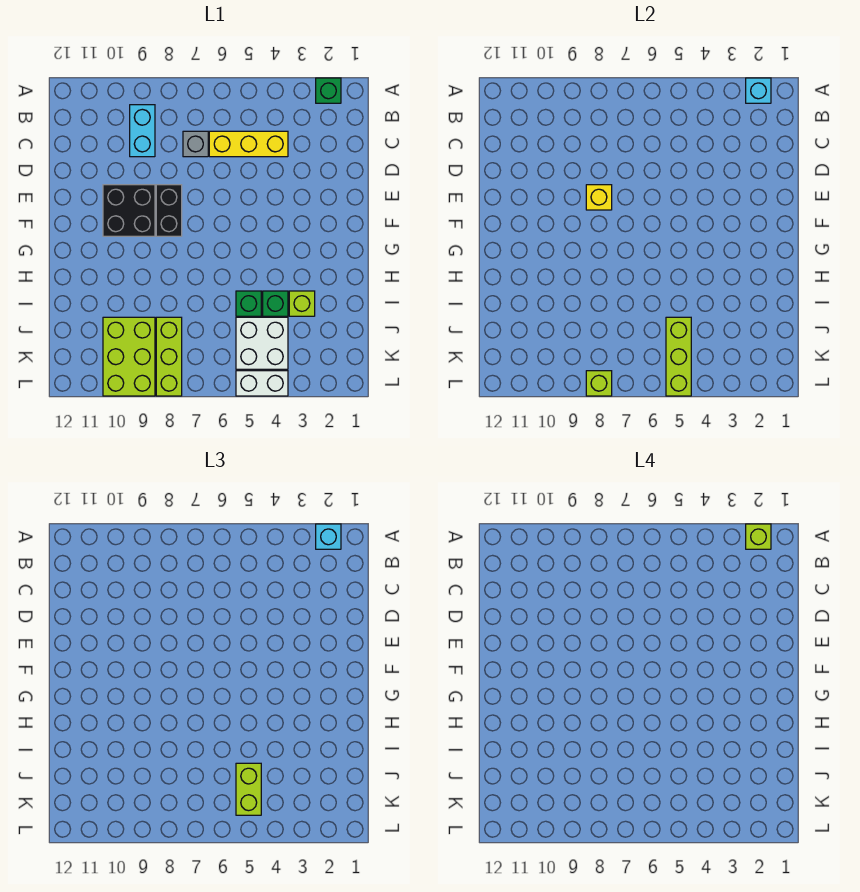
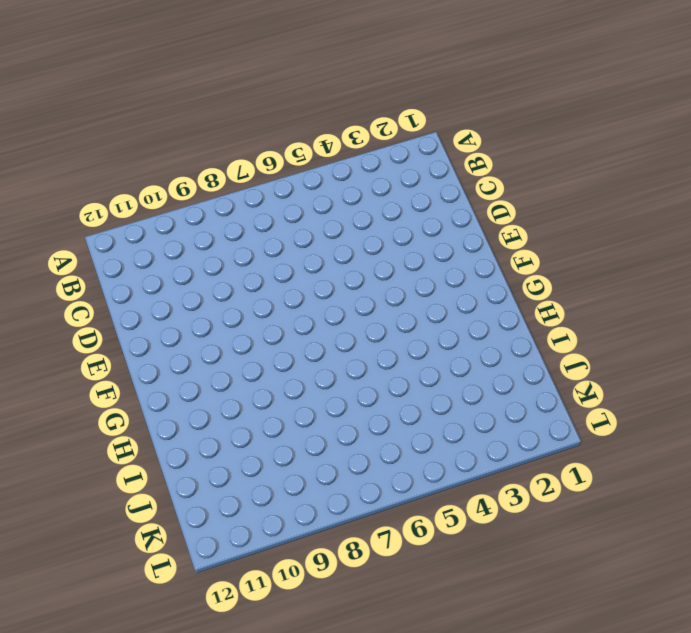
none -> green brick A2 level 1
none -> cyan brick B9:C9 level 1
none -> yellow brick C4:C6 level 1

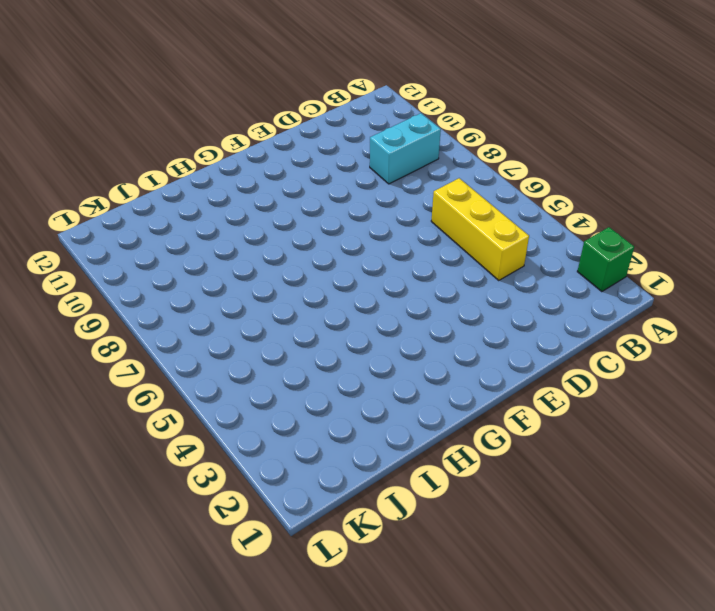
none -> grey brick C7 level 1
none -> black brick E8:F8 level 1
none -> black brick E9:F10 level 1

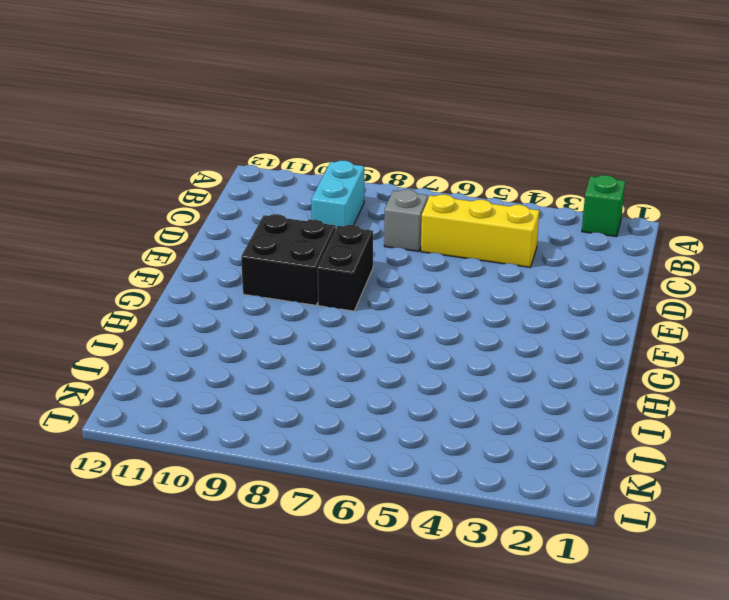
none -> lime brick I3 level 1
none -> green brick I4 level 1
none -> green brick I5 level 1

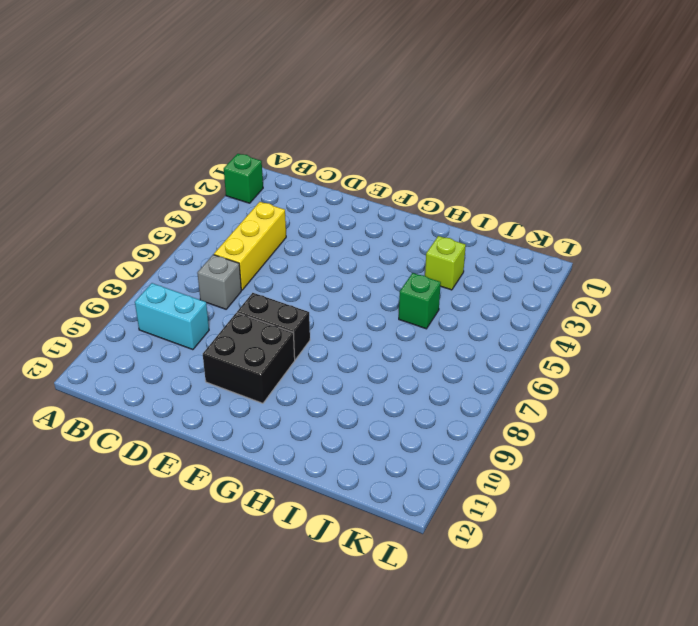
none -> green brick I4 level 1
none -> white brick J4:K5 level 1
none -> lime brick J8:L8 level 1

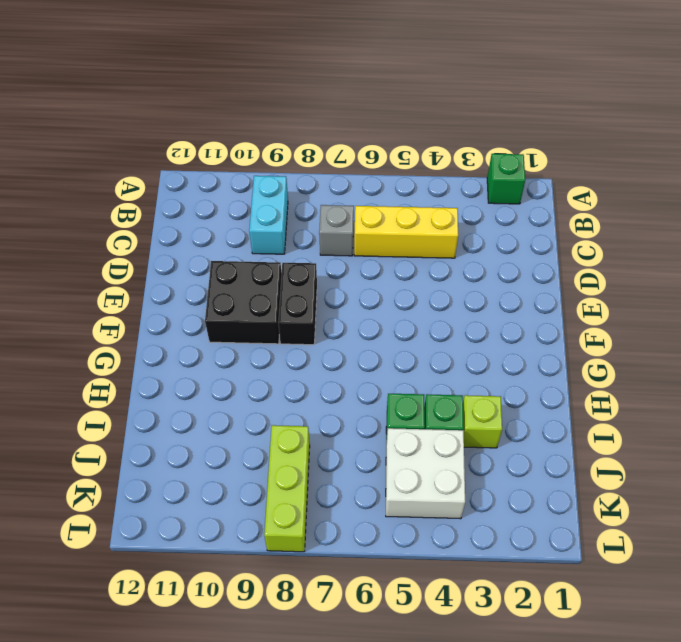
none -> lime brick J9:L10 level 1
none -> white brick L4:L5 level 1
none -> cyan brick A2 level 2

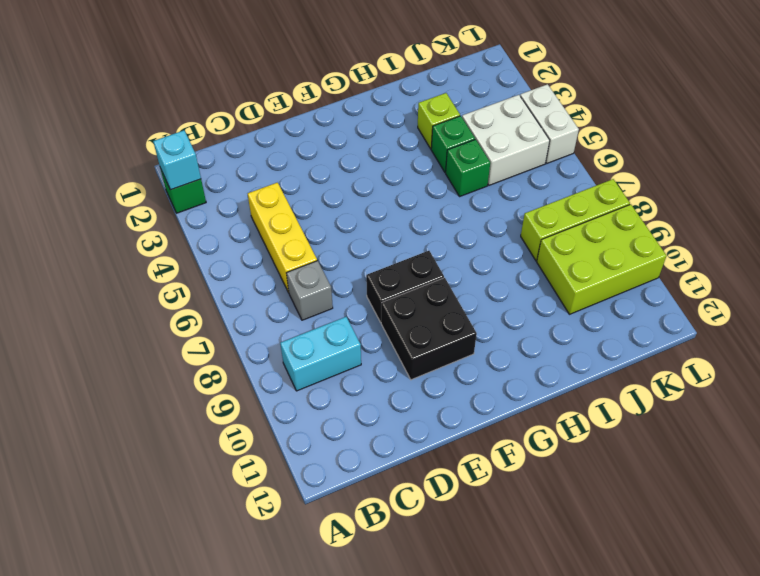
none -> yellow brick E8 level 2
none -> lime brick J5:L5 level 2
none -> lime brick L8 level 2

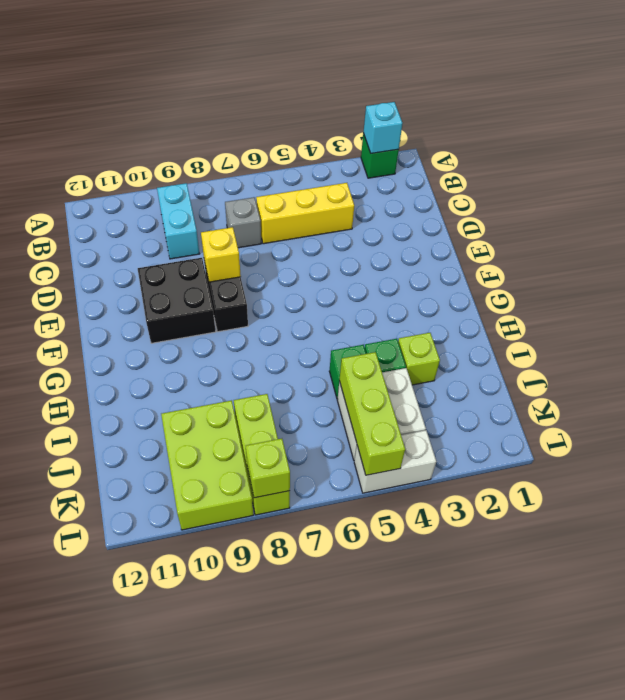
none -> cyan brick A2 level 3
none -> lime brick J5:K5 level 3
none -> lime brick A2 level 4

